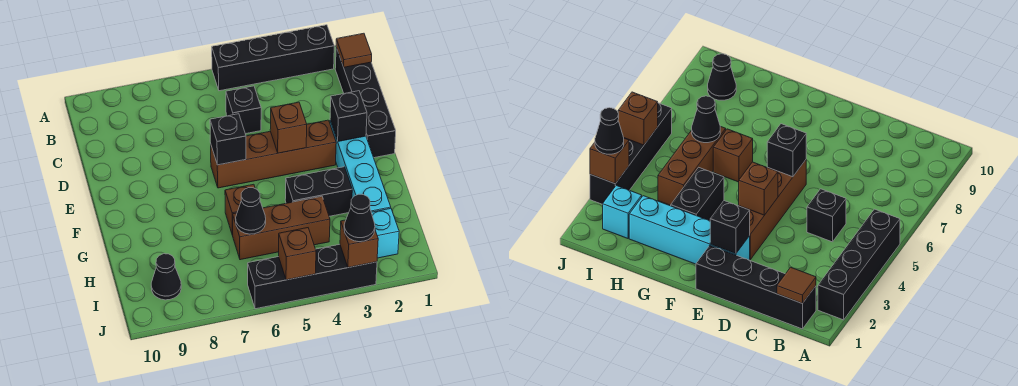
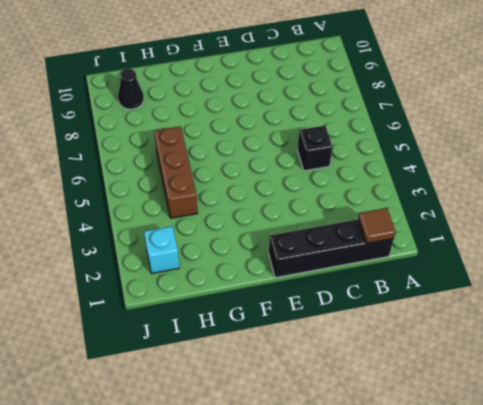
none -> black brick A2:A5 level 1
none -> cyan brick E2:H2 level 1
none -> brown brick E3:E6 level 1

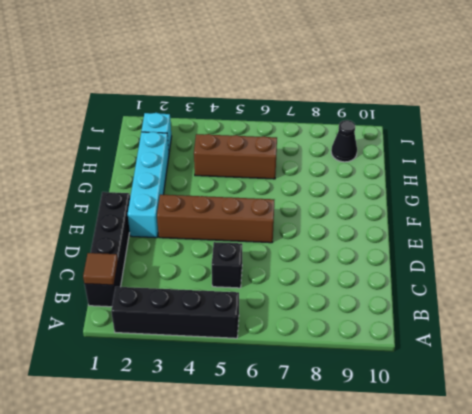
none -> black brick G3:G4 level 1
none -> brown brick G6 level 1
none -> black brick J3:J6 level 1

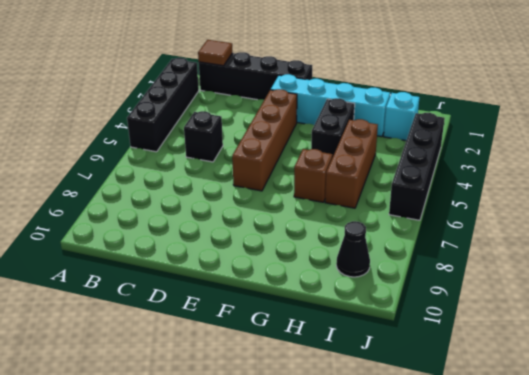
none -> black brick E2 level 2
none -> brown brick E4 level 2
none -> black brick E6 level 2

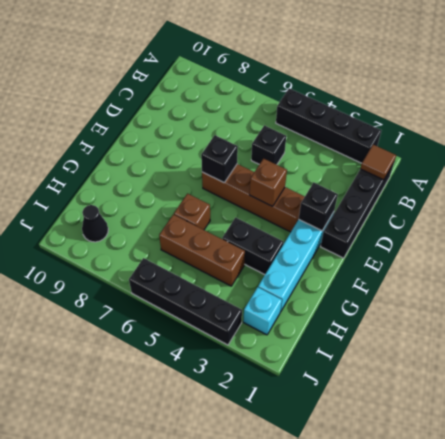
none -> black cone H6 level 2
none -> brown brick J3 level 2
none -> brown brick J5 level 2

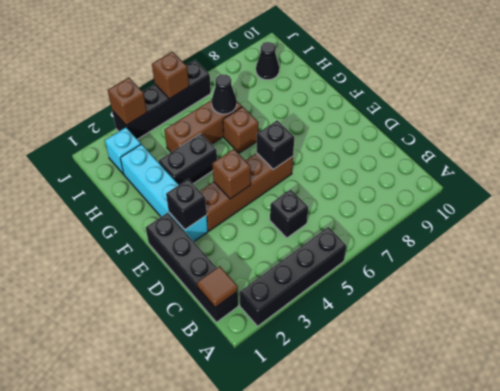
none -> black cone J3 level 3

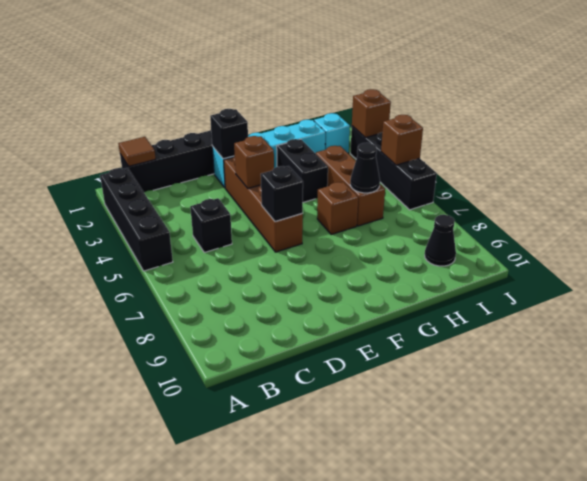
none -> black cone J3 level 3

